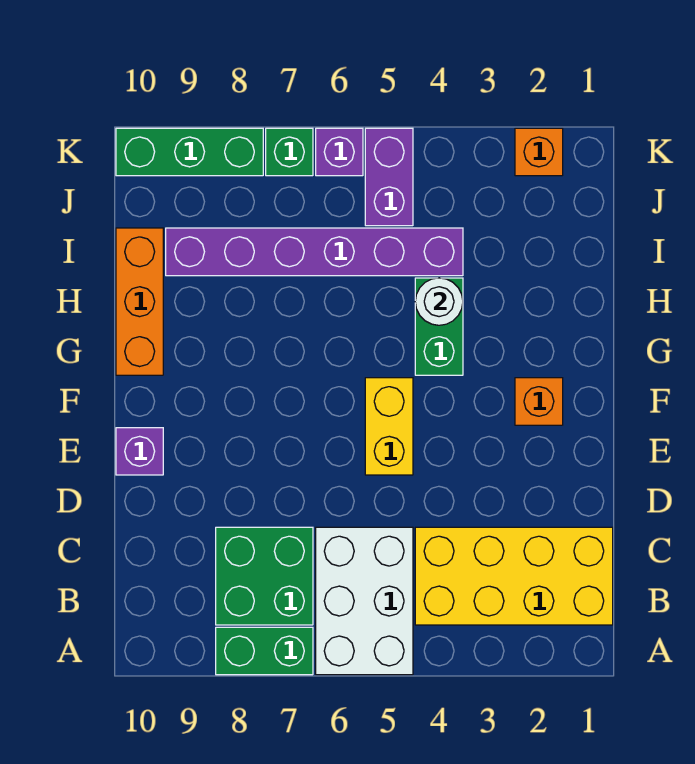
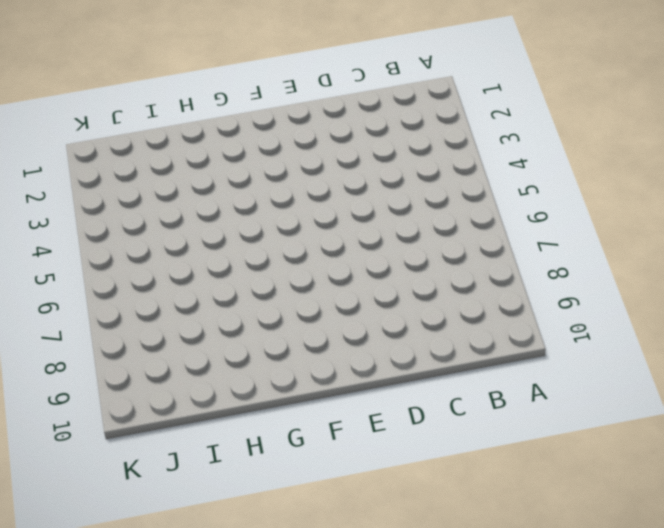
none -> white brick A5:C6 level 1
none -> green brick A7:A8 level 1
none -> yellow brick B1:C4 level 1

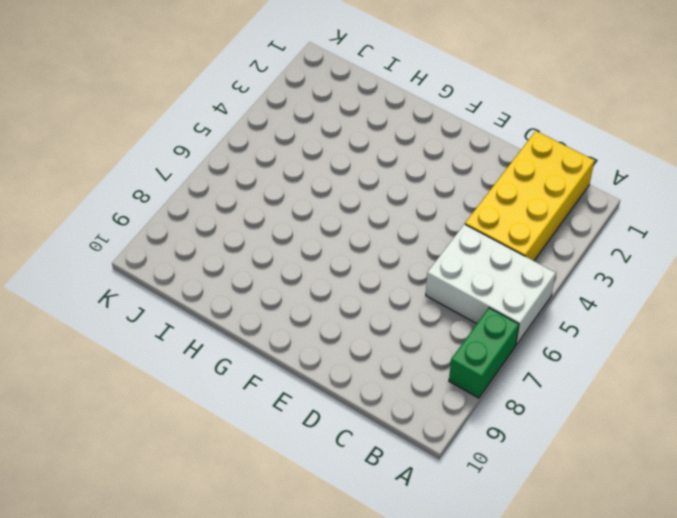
none -> green brick B7:C8 level 1
none -> yellow brick E5:F5 level 1
none -> purple brick E10 level 1

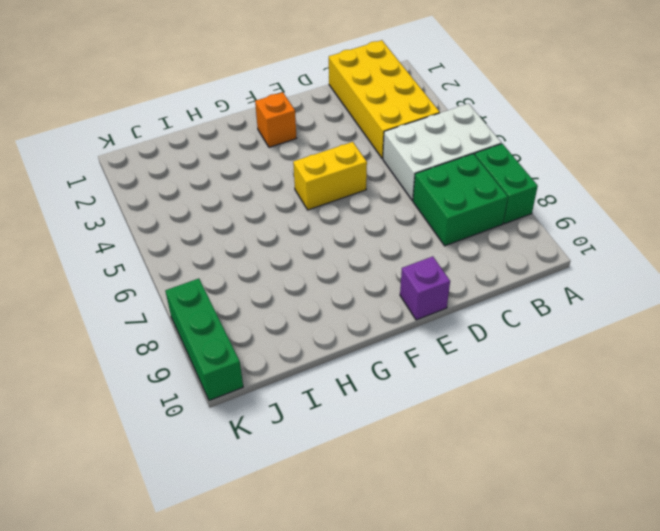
none -> green brick G4:H4 level 1
none -> orange brick G10:I10 level 1
none -> purple brick I4:I9 level 1

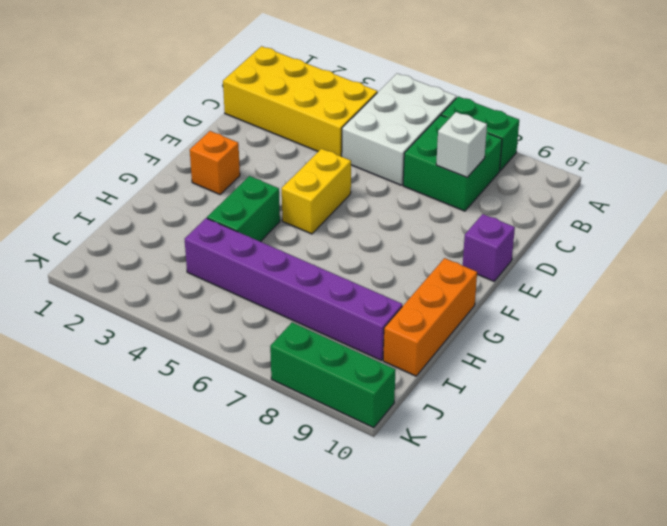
white brick C8 level 2 -> none
none -> purple brick J5:K5 level 1
none -> orange brick K2 level 1
none -> purple brick K6 level 1

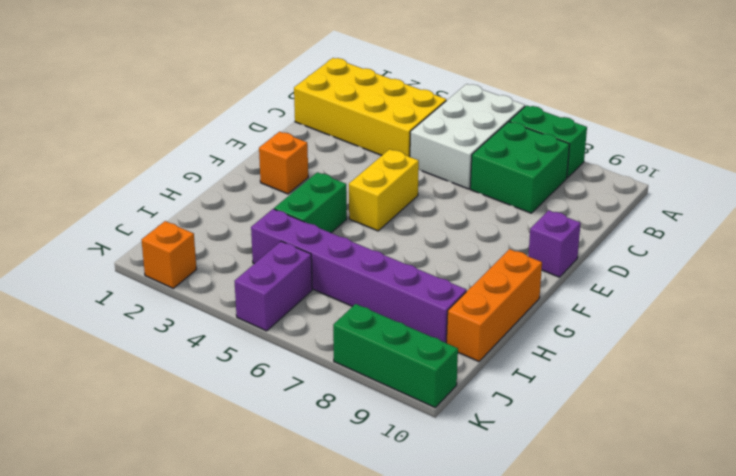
none -> purple brick K6 level 1
none -> green brick K7 level 1
none -> white round brick H4 level 2

